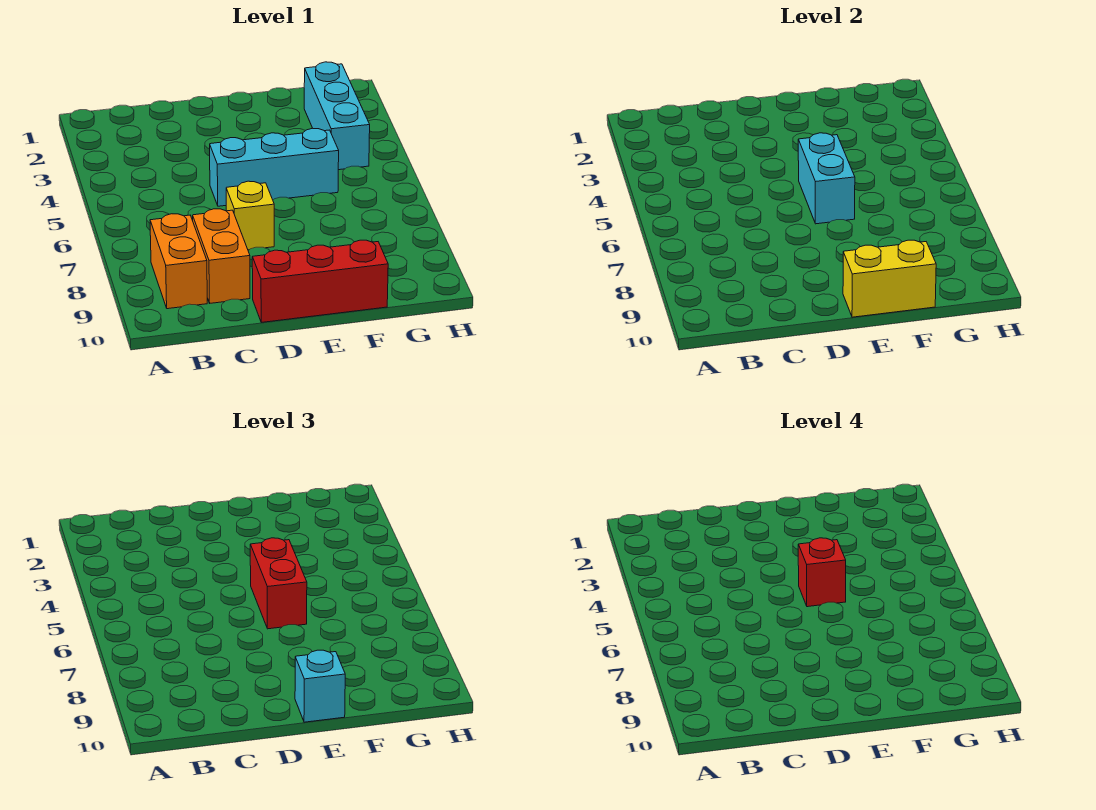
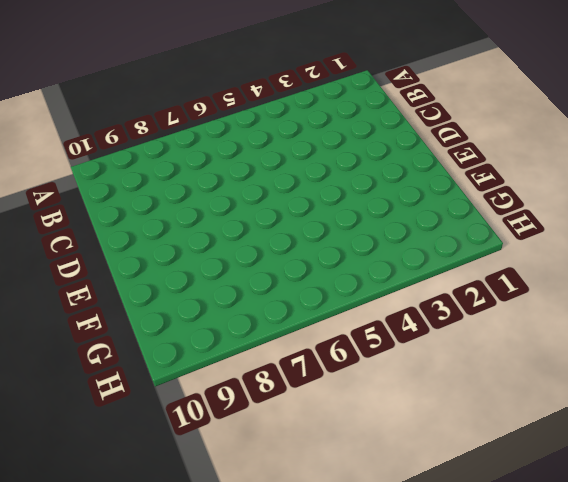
none -> orange brick B8:B9 level 1
none -> orange brick C8:C9 level 1

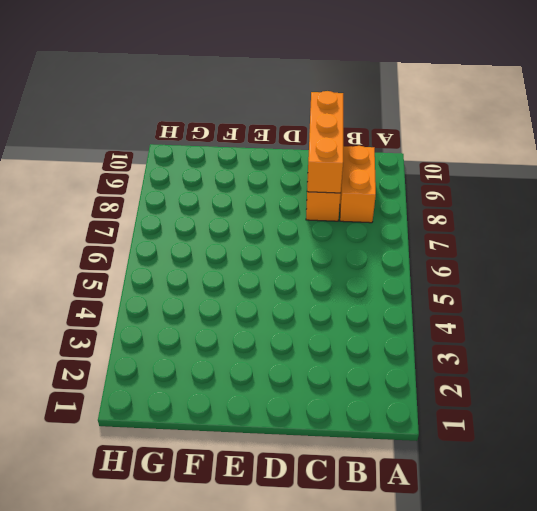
orange brick C8:C10 level 2 -> none
none -> cyan brick D5:F5 level 1
none -> yellow brick D7 level 1

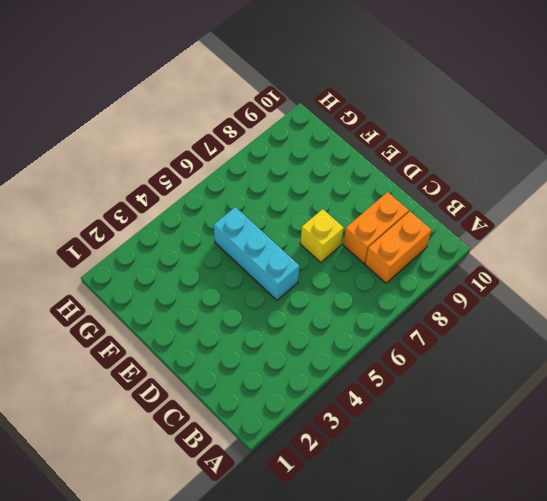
none -> red brick D10:F10 level 1
none -> cyan brick G2:G4 level 1

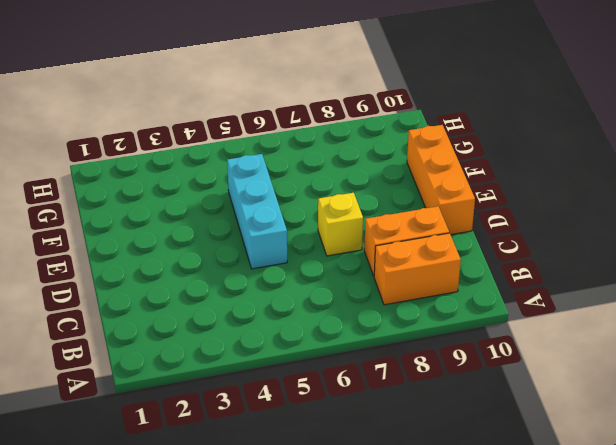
orange brick D10:F10 level 1 -> red brick D10:F10 level 1
none -> cyan brick G2:G4 level 1
none -> cyan brick E5:E6 level 2

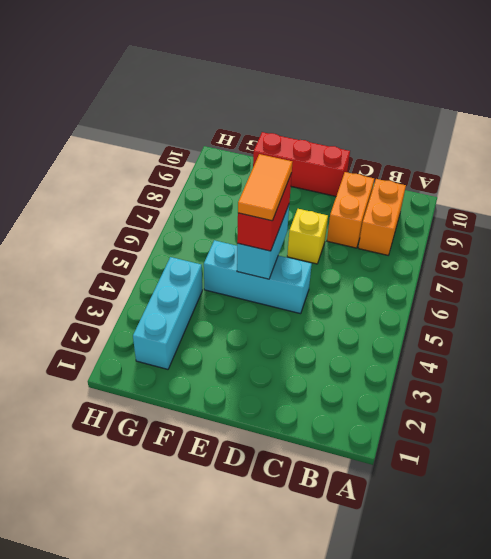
orange tile E5:E6 level 4 -> red brick E5 level 4
none -> yellow brick E10:F10 level 2
none -> cyan brick E10 level 3

